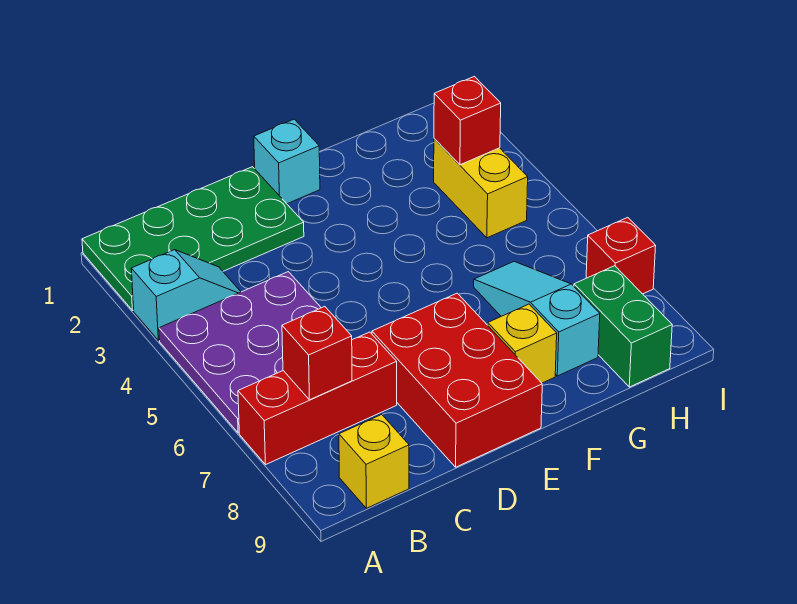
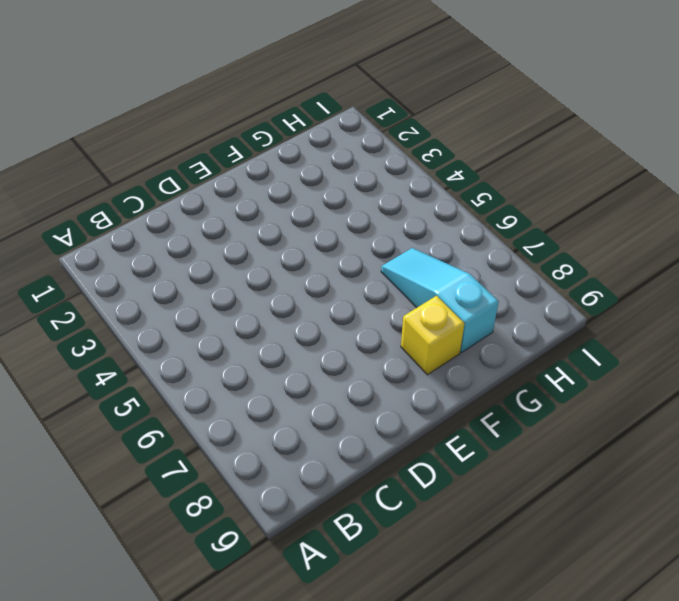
none -> green plate A1:D2 level 1
none -> cyan slope A3:B3 level 1 top A
none -> purple plate A4:C6 level 1

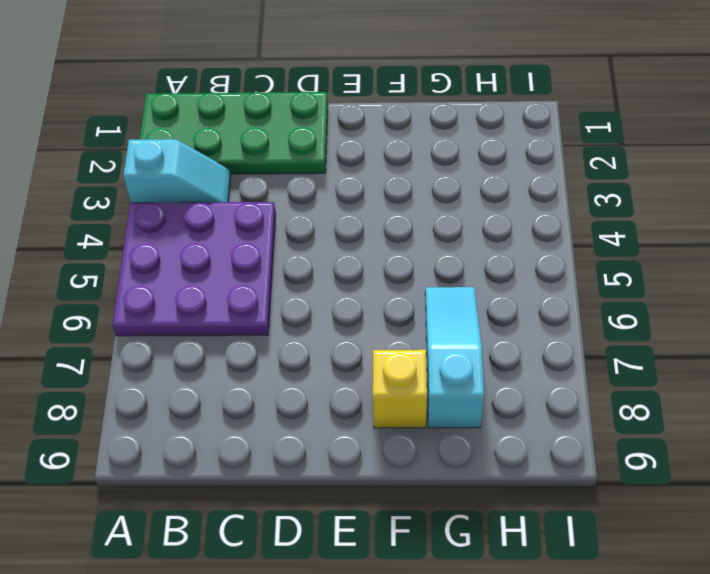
none -> red brick A7:C7 level 1
none -> yellow brick B9 level 1
none -> red brick D7:E9 level 1

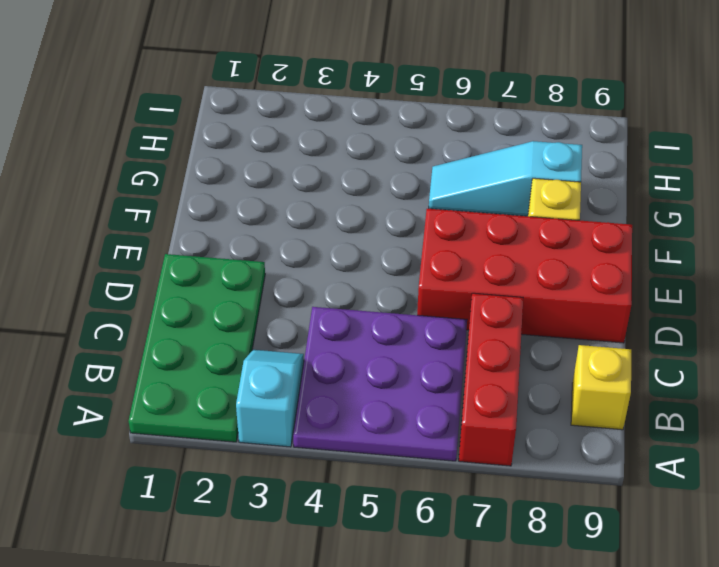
red brick D6:E9 level 1 -> red brick D7:E9 level 1
none -> cyan brick E1 level 1
none -> yellow brick H3:H4 level 1
none -> green brick H8:H9 level 1

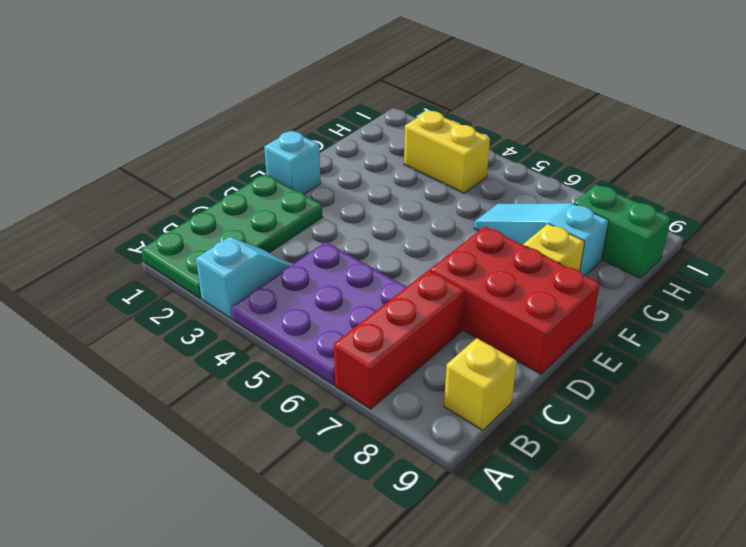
none -> red brick I7 level 1
none -> red brick B7 level 2
none -> red brick H3 level 2

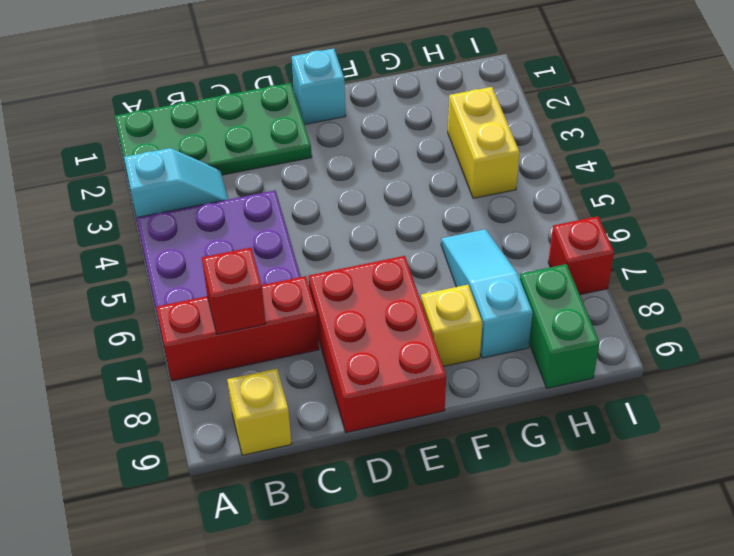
none -> red brick H3 level 2

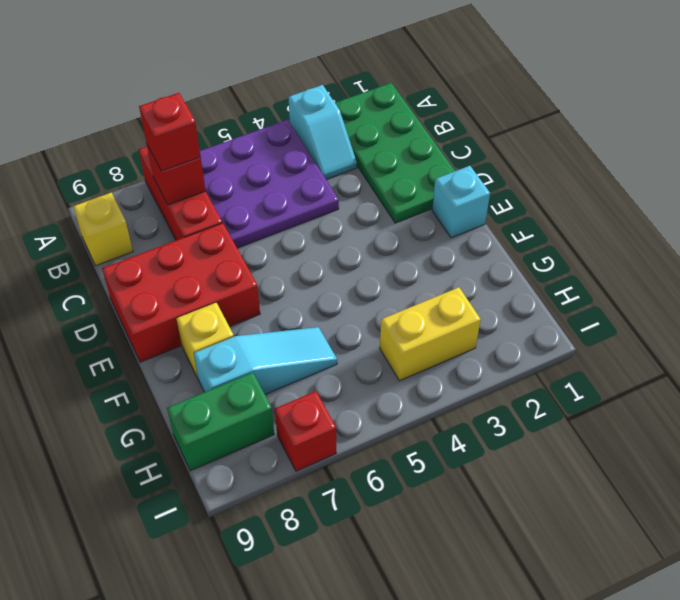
red brick B7 level 3 -> red brick H3 level 2

